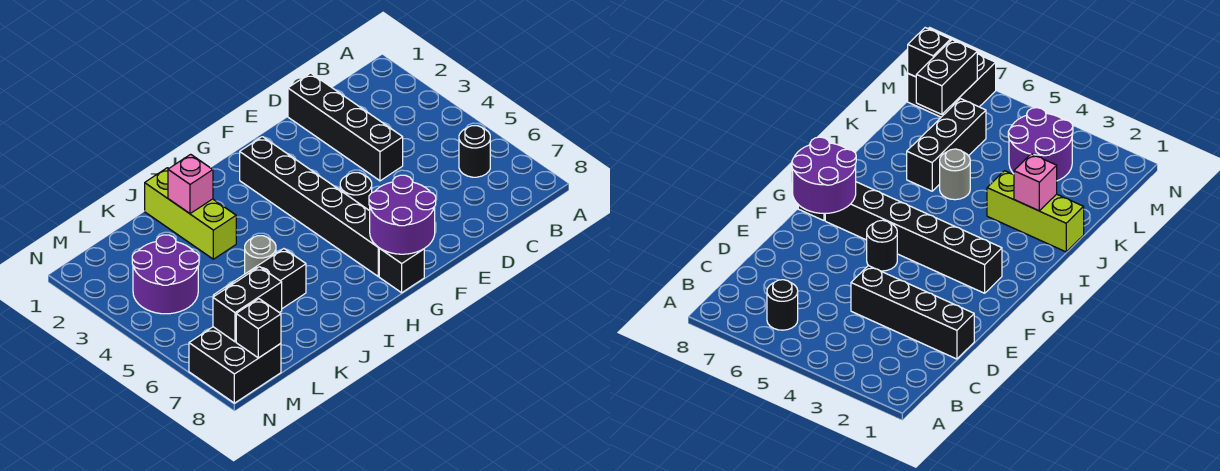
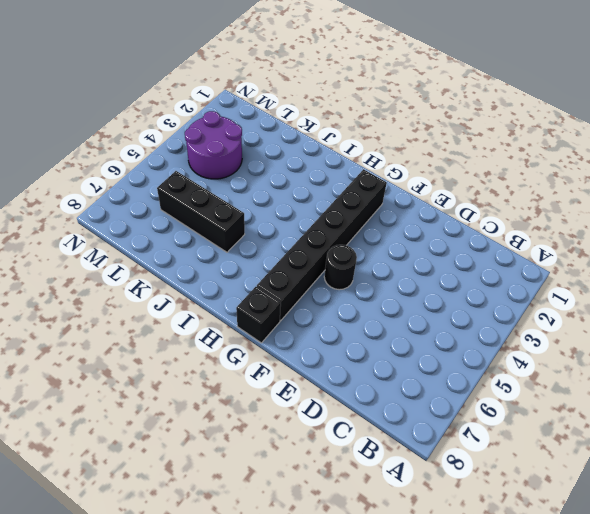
none -> black round brick B6 level 1
none -> black brick D1:D4 level 1
none -> lime brick J1:J3 level 1

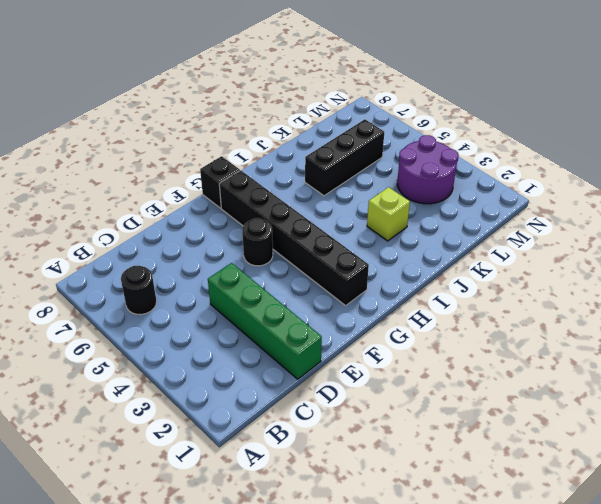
green brick D1:D4 level 1 -> black brick D1:D4 level 1
lime brick J3 level 1 -> lime brick J1:J3 level 1
none -> grey round brick J5 level 1
none -> black brick M7:N8 level 1
none -> purple round brick F7:G8 level 2

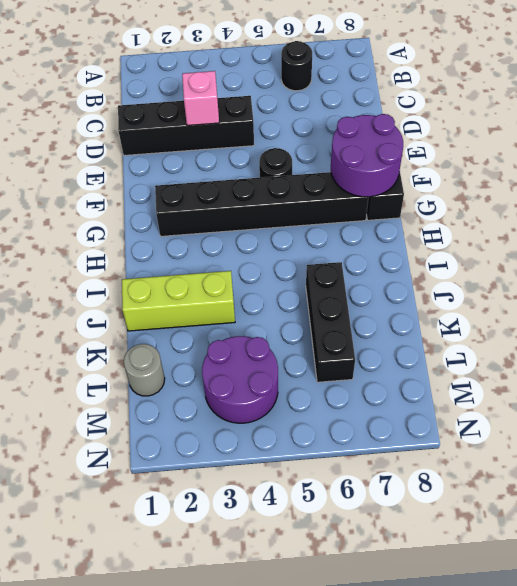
pink brick D3 level 2 -> pink brick J2 level 2
grey round brick L1 level 1 -> grey round brick J5 level 1
none -> black brick M7:N8 level 1
none -> black brick L7:M7 level 2
none -> black brick M8 level 2

